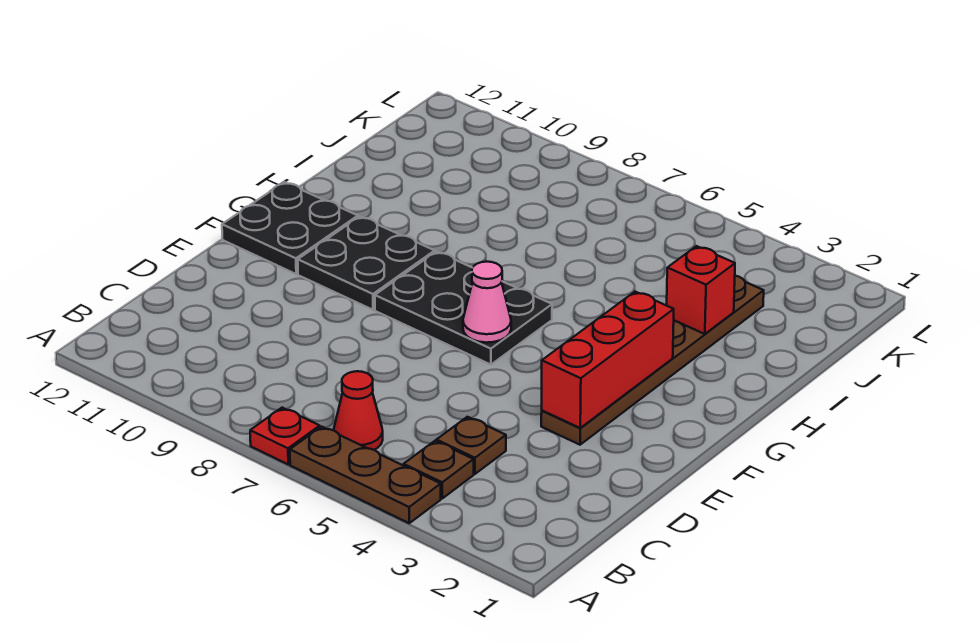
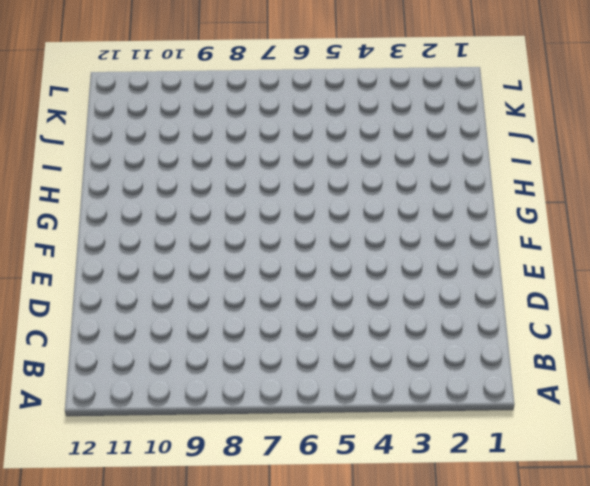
none -> brown plate A4:A6 level 1
none -> red plate A7 level 1
none -> brown plate B4 level 1

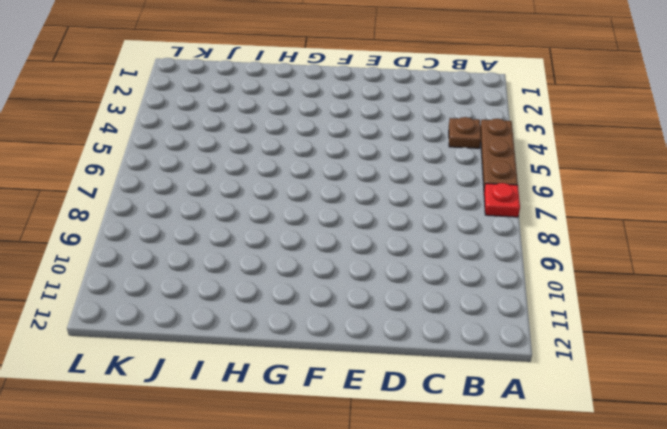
none -> red cone B6 level 1
none -> brown plate C4 level 1
none -> brown plate E3:J3 level 1

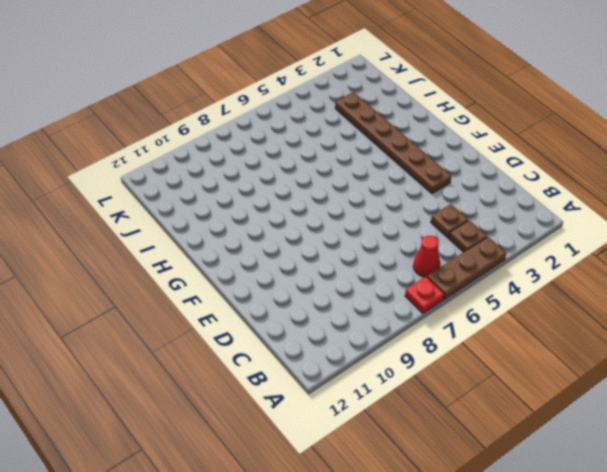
none -> black plate F6:G8 level 1
none -> black plate F9:G10 level 1
none -> black plate F11:G12 level 1

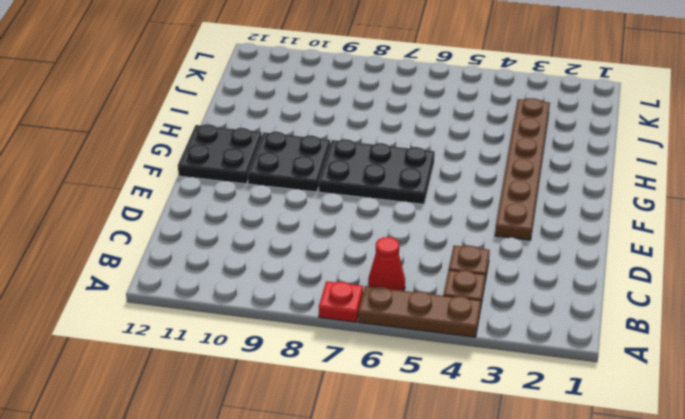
none -> red brick E3:G3 level 2
none -> pink cone F6 level 2
none -> red brick I3 level 2

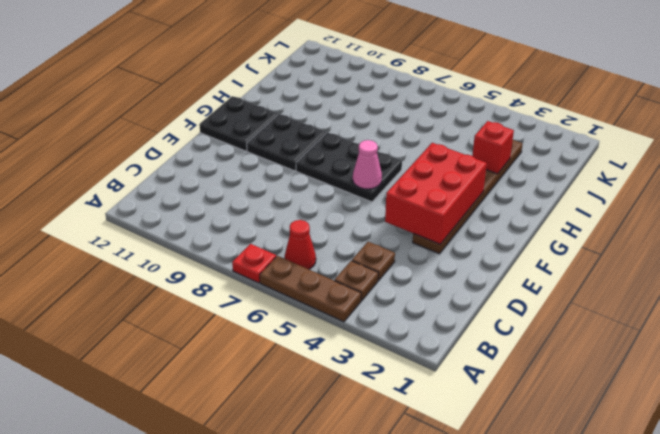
red brick E3:G4 level 2 -> red brick E3:G3 level 2

